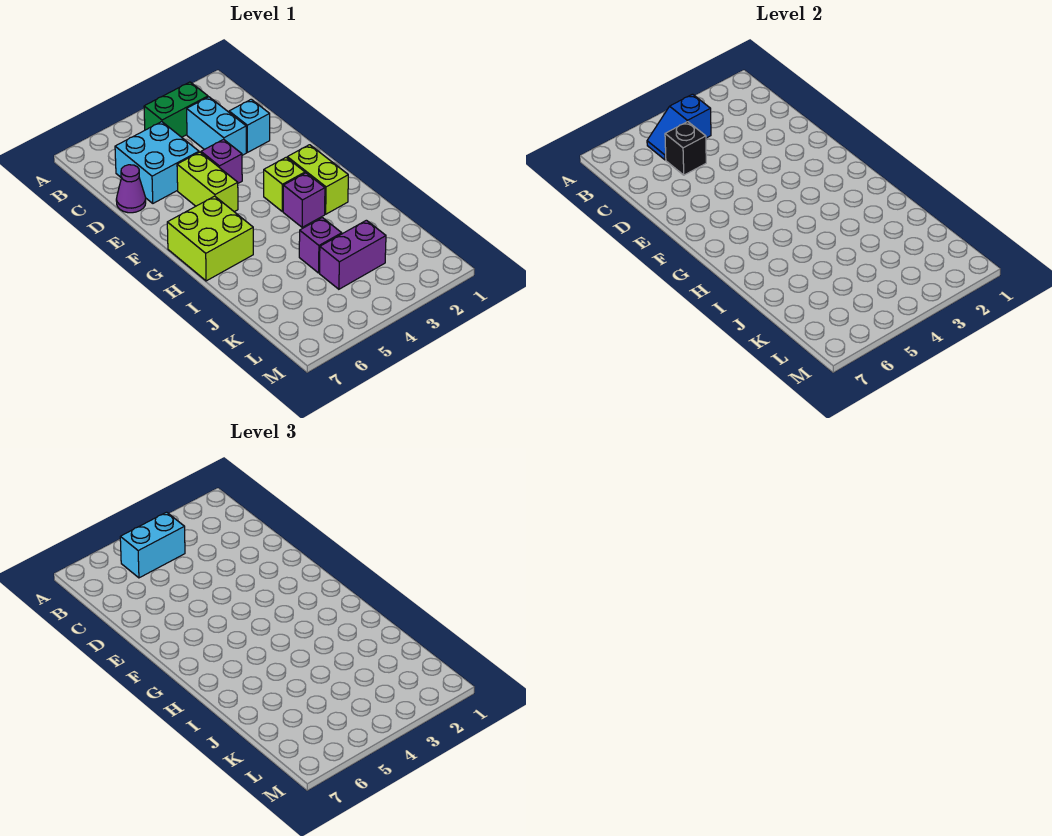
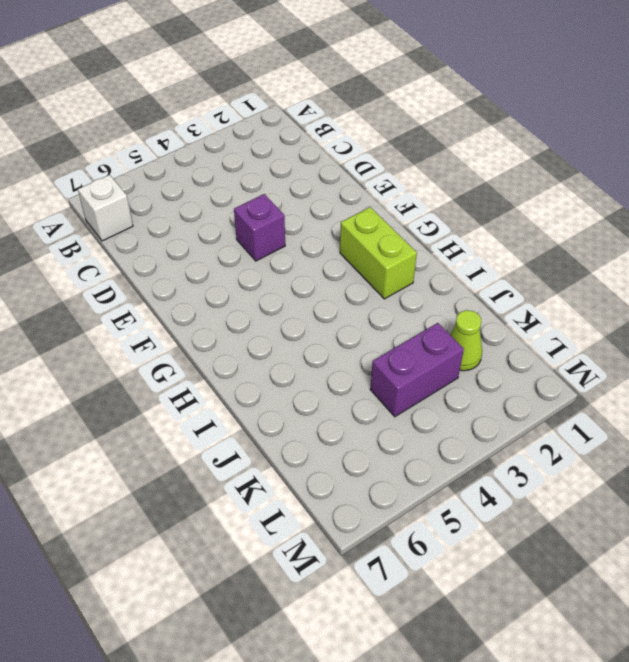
white brick B7 level 1 -> none
lime cone K2 level 1 -> none
none -> green brick B3:B4 level 1
none -> cyan brick C3:D3 level 1
none -> cyan brick C5:D6 level 1

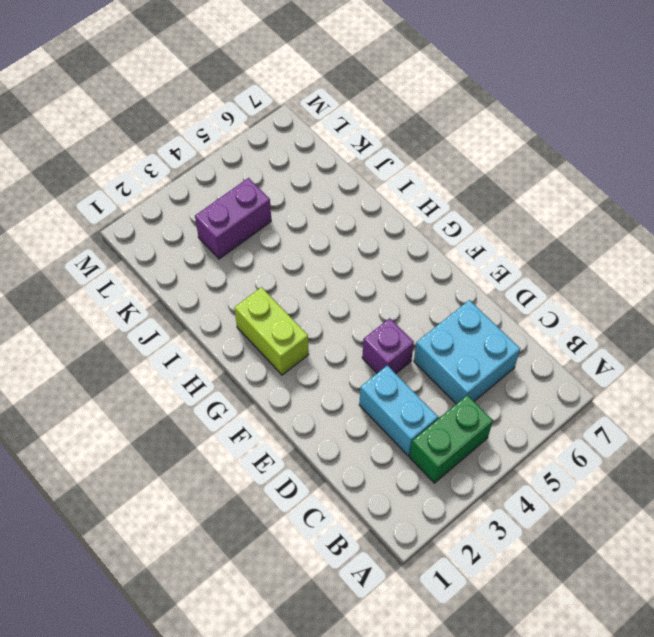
none -> cyan brick D2 level 1
none -> purple cone D7 level 1
none -> lime brick E5:F5 level 1

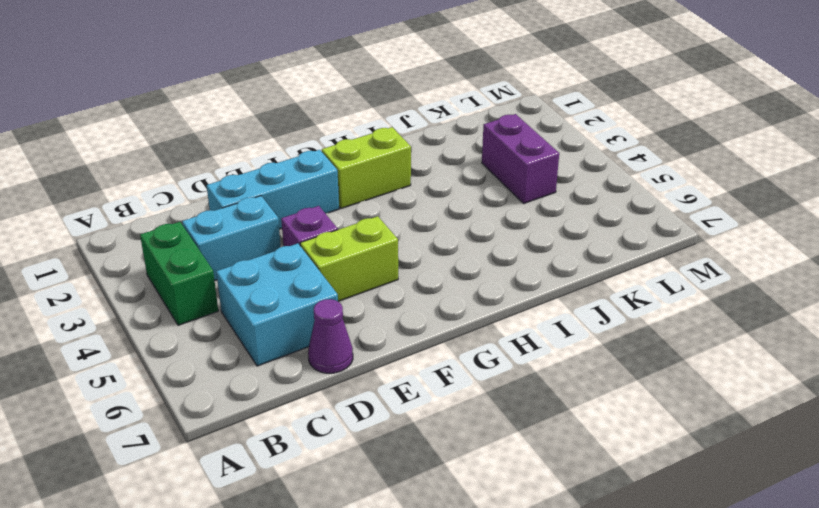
cyan brick D2:F2 level 1 -> cyan brick D2 level 1
none -> lime brick G3 level 1
none -> lime brick G6:H7 level 1
none -> purple brick H3 level 1

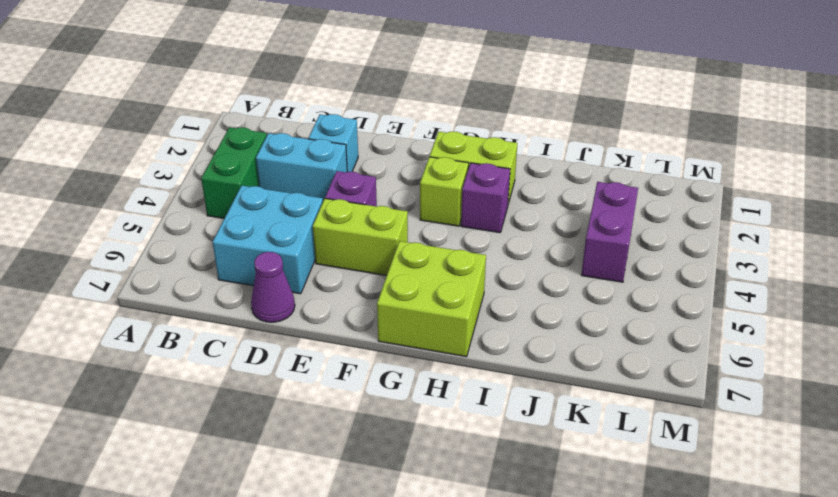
none -> purple brick J4 level 1
none -> blue slope B4:B5 level 2 top 4
none -> black brick C5 level 2

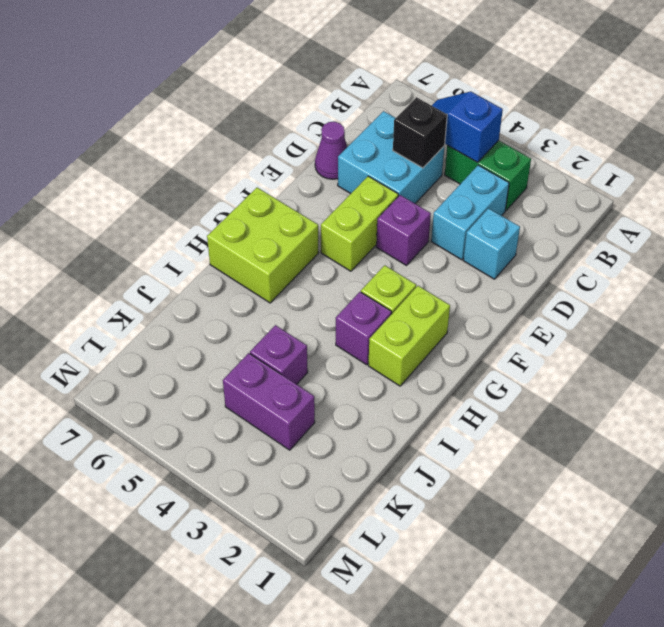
none -> cyan brick B4:B5 level 3

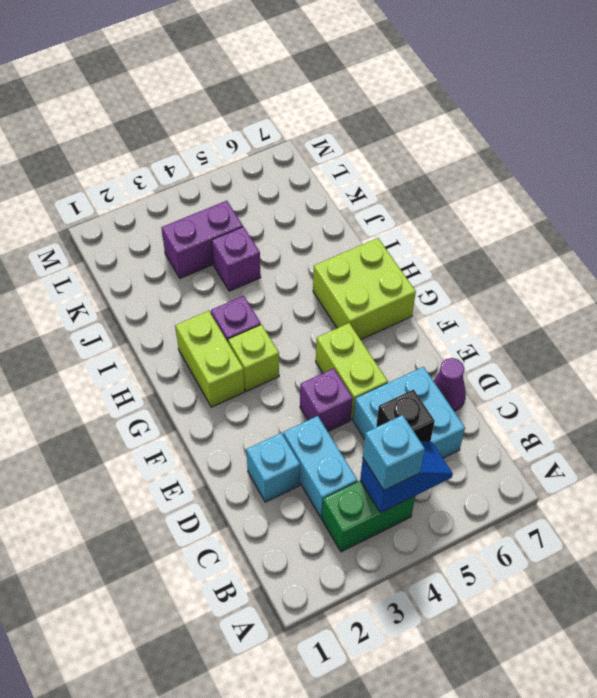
cyan brick B4 level 3 -> cyan brick B4:B5 level 3

